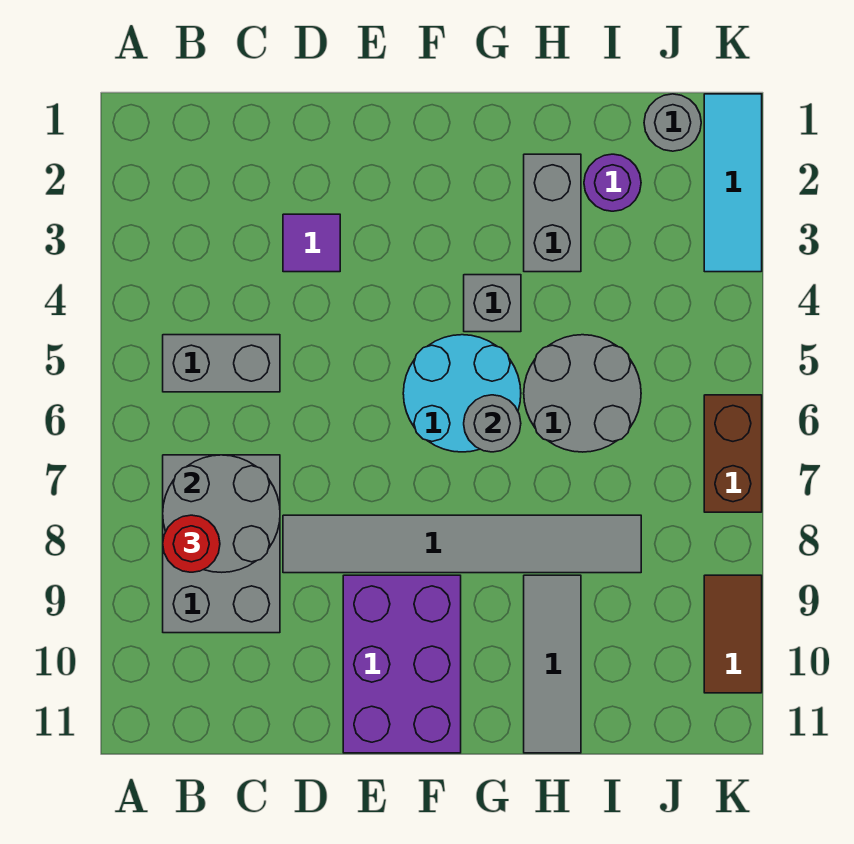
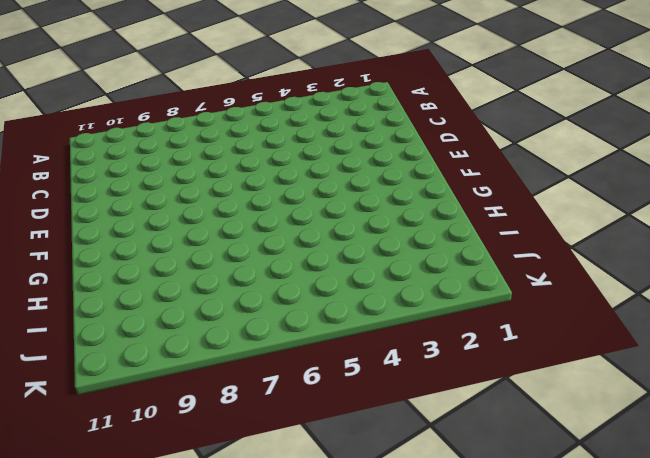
none -> grey brick B5:C5 level 1
none -> grey brick B7:C9 level 1
none -> purple tile D3 level 1

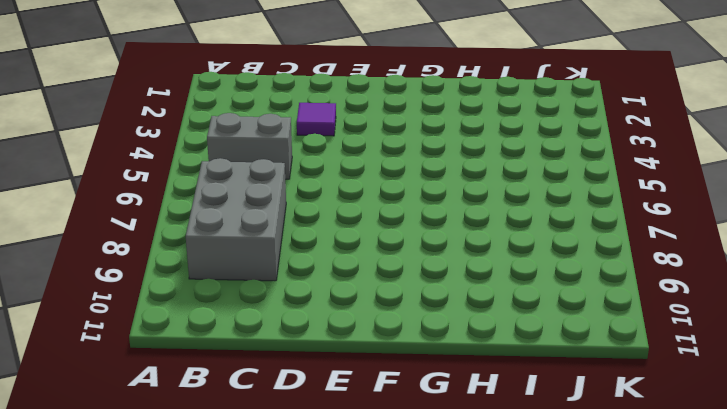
none -> grey tile D8:I8 level 1
none -> purple brick E9:F11 level 1
none -> cyan round brick F5:G6 level 1

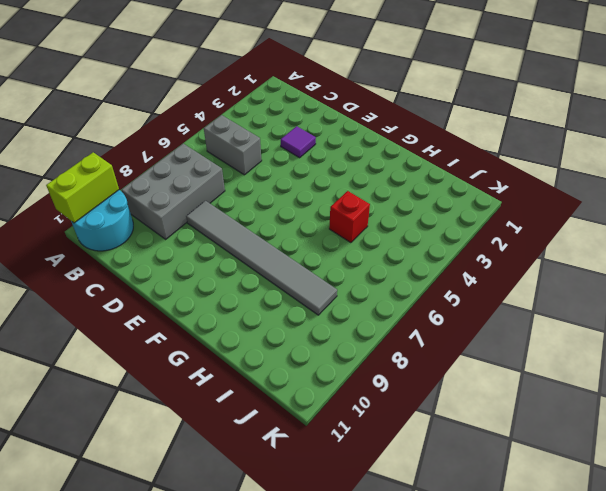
cyan round brick A10:B11 level 1 -> cyan round brick F5:G6 level 1
lime brick A10:A11 level 2 -> none
red brick H5 level 1 -> grey round brick H5:I6 level 1
none -> purple brick E9:F11 level 1
none -> grey brick G4 level 1
none -> grey brick H2:H3 level 1

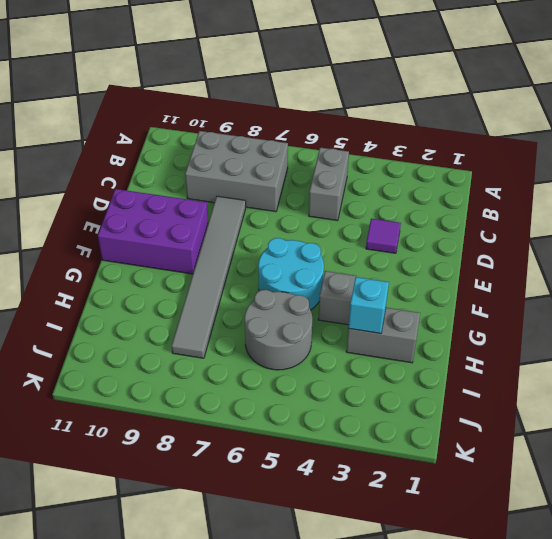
cyan brick H3 level 2 -> none
none -> grey tile H9:H11 level 1
none -> purple round brick I2 level 1
none -> grey round brick J1 level 1

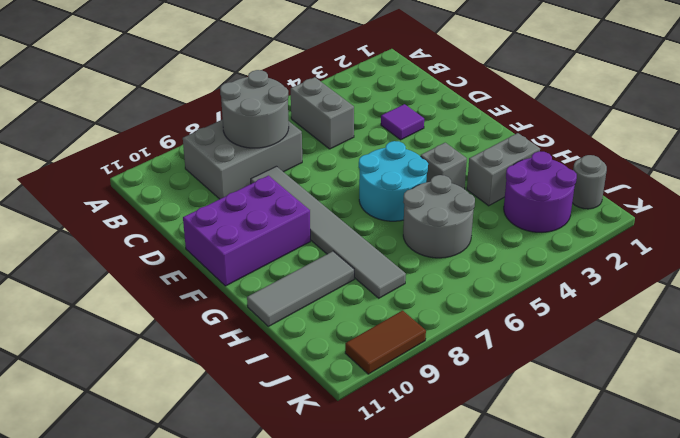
purple round brick I2:J3 level 1 -> purple round brick I2 level 1
none -> cyan tile K1:K3 level 1
none -> brown brick K6:K7 level 1
none -> grey round brick G6 level 2

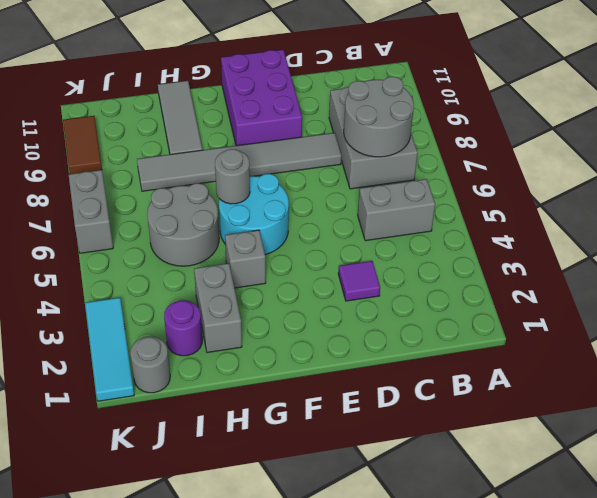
grey brick K6:K7 level 1 -> brown brick K6:K7 level 1
none -> red round brick B8 level 3

